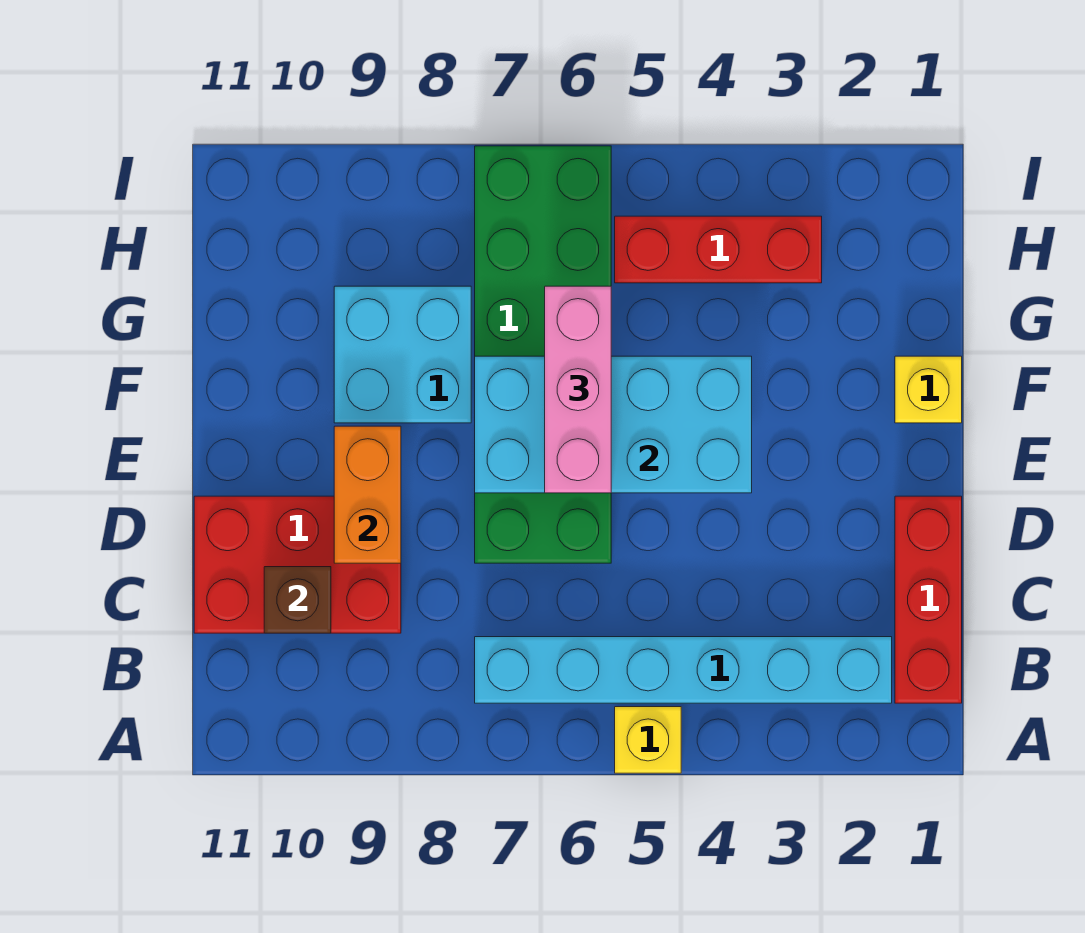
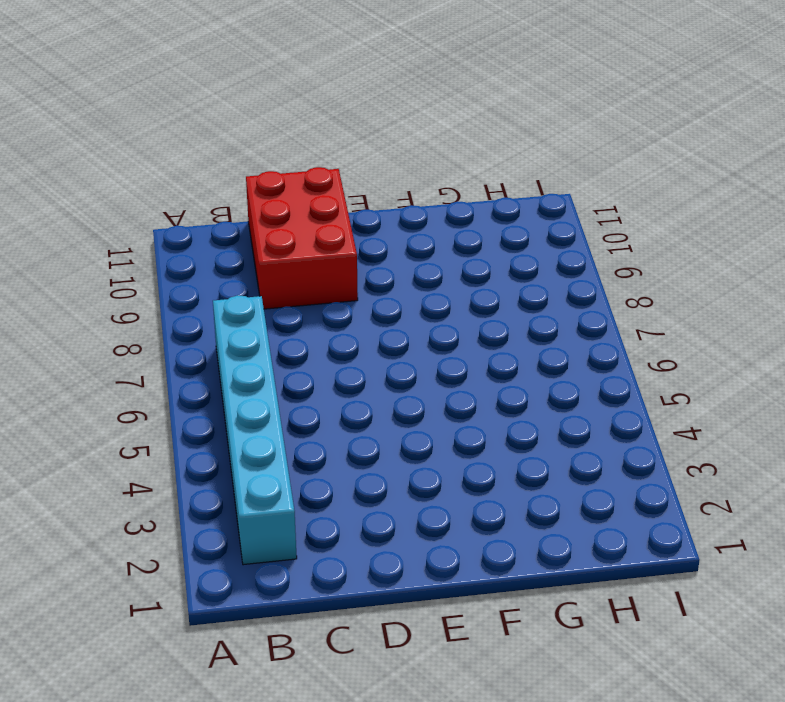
none -> yellow brick A5 level 1
none -> red brick B1:D1 level 1
none -> green brick D6:I7 level 1

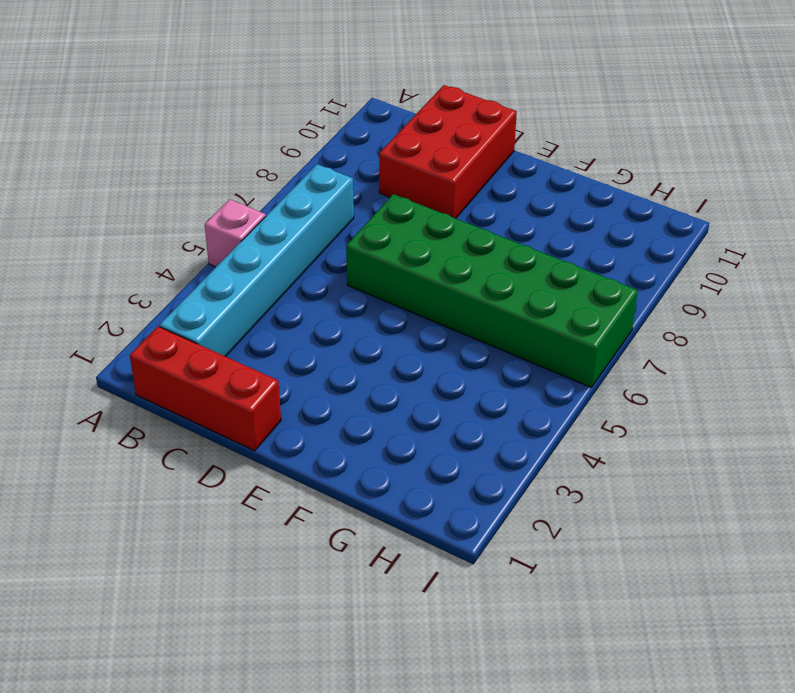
pink brick A5 level 1 -> yellow brick A5 level 1
none -> yellow brick F1 level 1
none -> cyan brick F8:G9 level 1
none -> red brick H3:H5 level 1

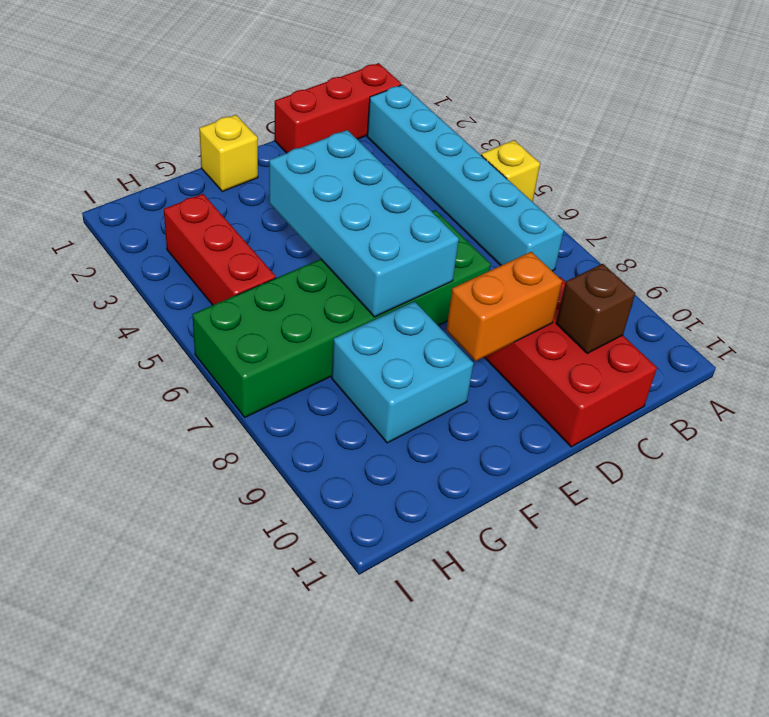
none -> pink brick E6:G6 level 3

